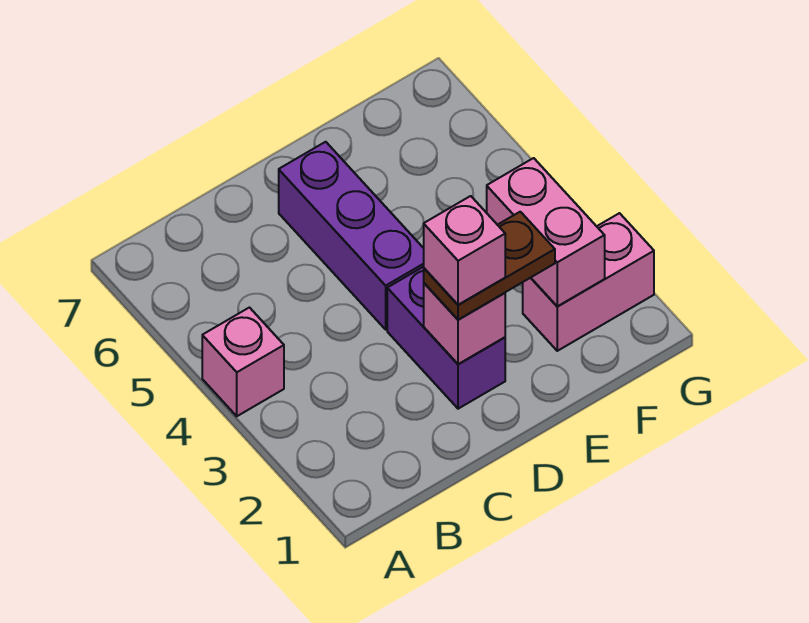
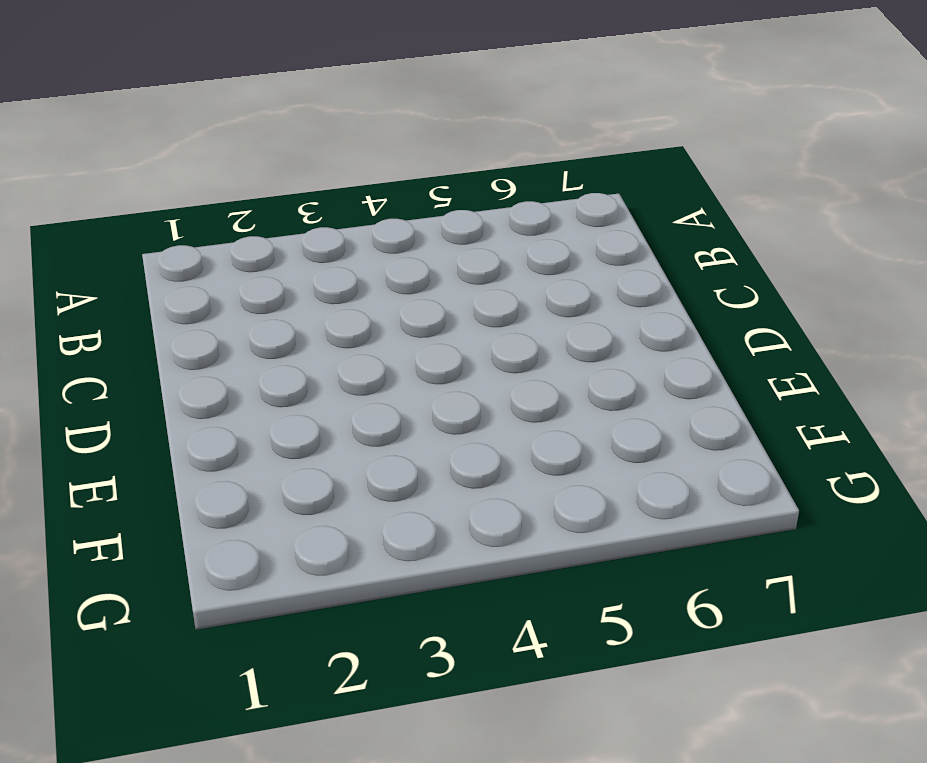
none -> pink brick A4 level 1
none -> purple brick D2:D3 level 1

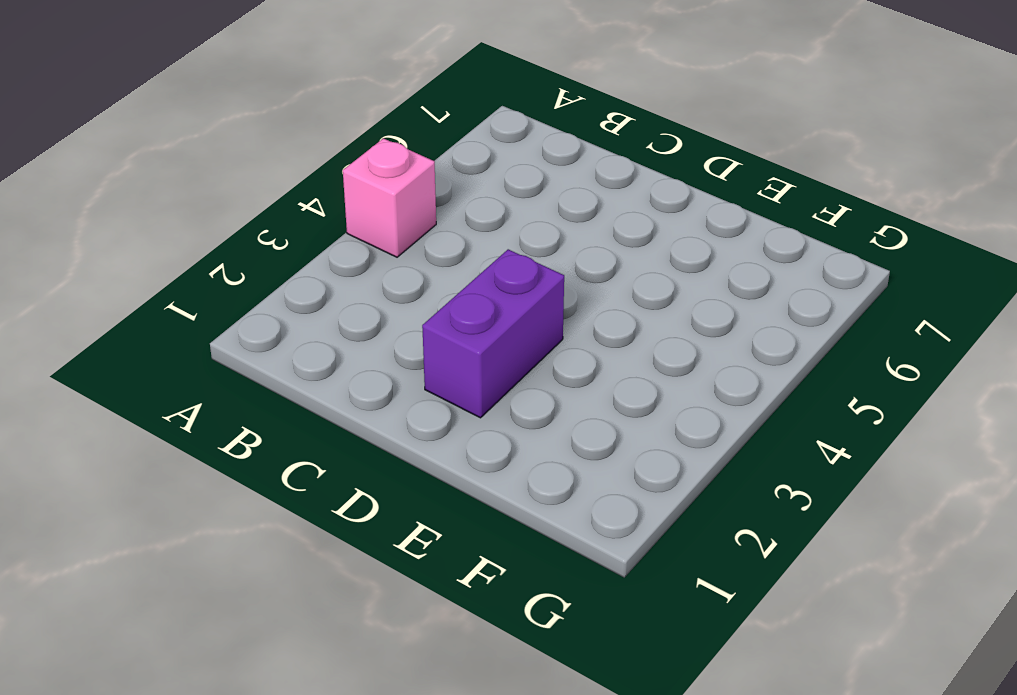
none -> purple brick D4:D6 level 1
none -> pink brick F2:G2 level 1

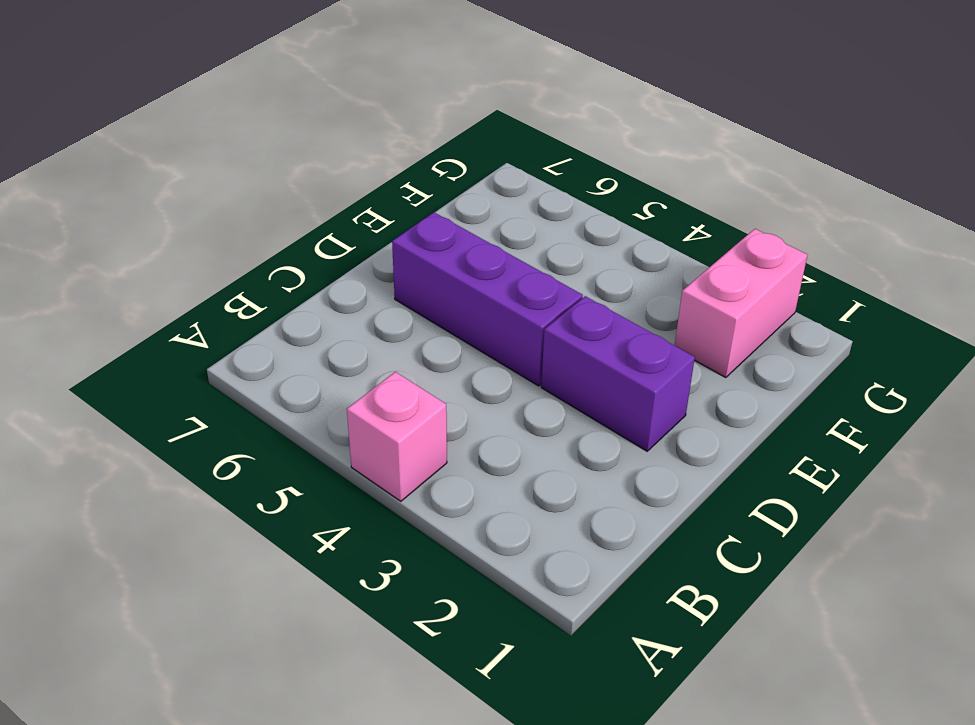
none -> pink brick D2 level 2
none -> pink brick F2:F3 level 2

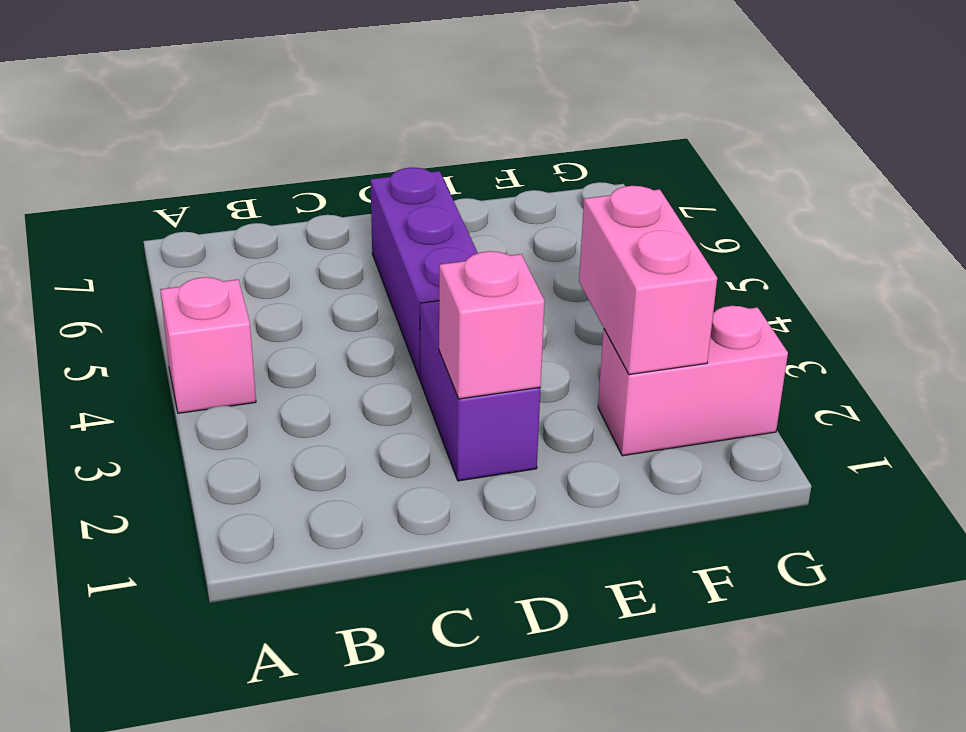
none -> brown plate D2:E2 level 3
none -> pink brick D2 level 4

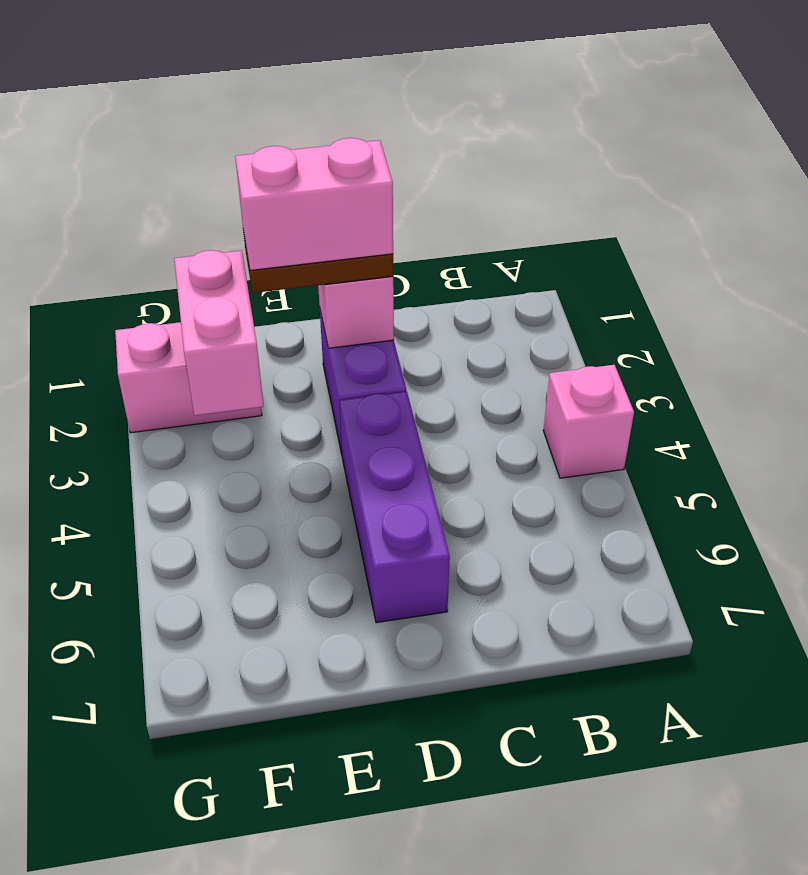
pink brick D2:E2 level 4 -> pink brick D2 level 4

